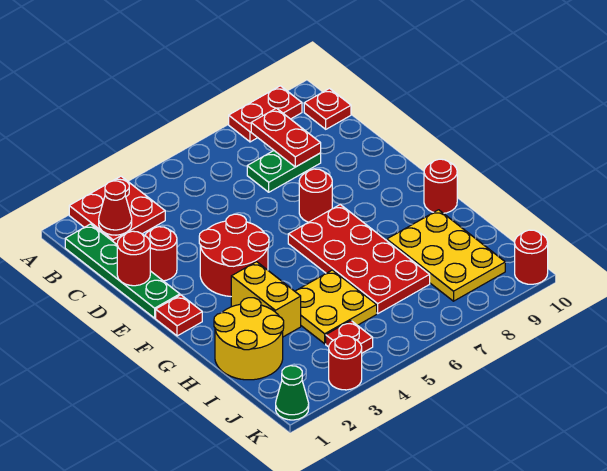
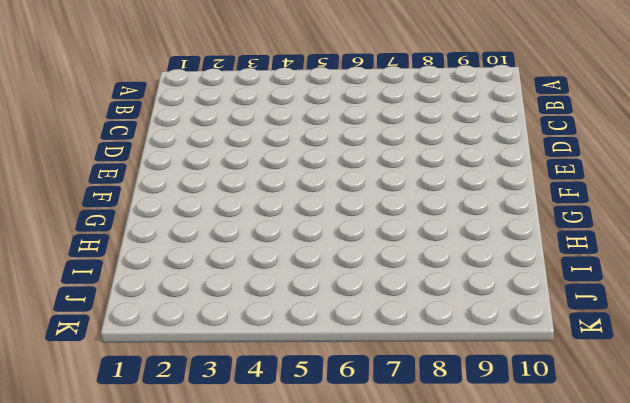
none -> red plate A2:B3 level 1
none -> red plate A8:A9 level 1
none -> green plate B1:E1 level 1

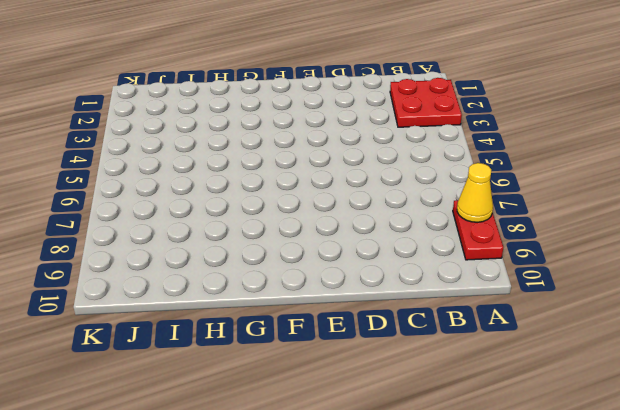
yellow cone A8 level 2 -> none
none -> green plate B1:E1 level 1
none -> red plate B10 level 1
none -> green plate C7:C8 level 1

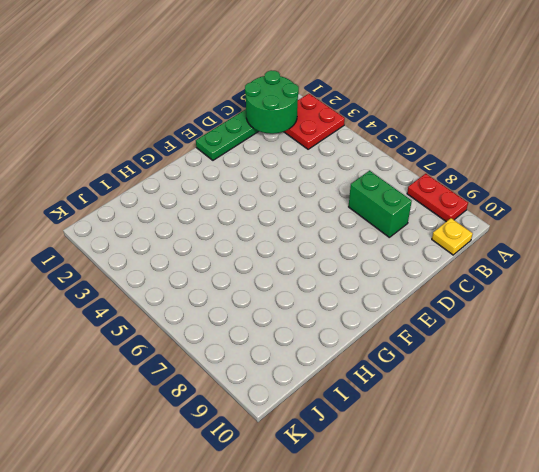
green round brick B1:C2 level 2 -> red cone B2 level 2
yellow plate B10 level 1 -> red plate B10 level 1
green brick C7:C8 level 1 -> green plate C7:C8 level 1
none -> red round brick D2 level 1
none -> red round brick E3:F4 level 1
none -> red round brick E7 level 1

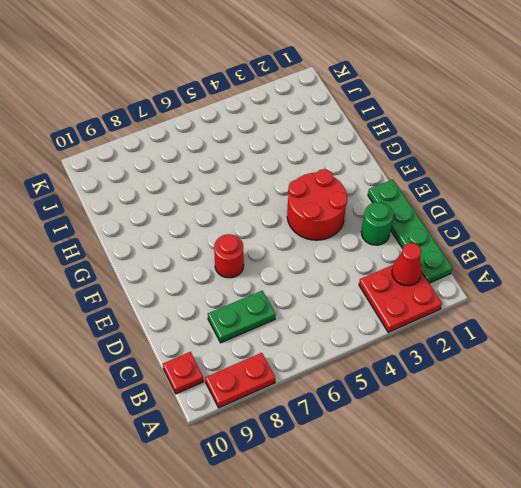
green round brick D2 level 1 -> red round brick D2 level 1
none -> red plate F1 level 1
none -> red plate F6:I7 level 1
none -> yellow brick G3:H3 level 1

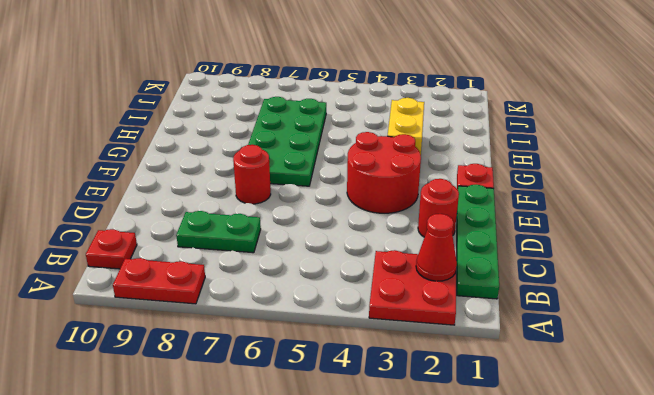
green plate F6:I7 level 1 -> red plate F6:I7 level 1
none -> red round brick G10 level 1
none -> yellow round brick H1:I2 level 1
none -> yellow plate H4:I5 level 1

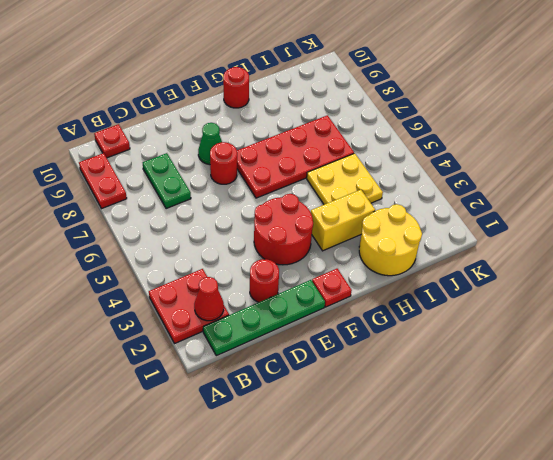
green cone E8 level 1 -> green cone K1 level 1
none -> yellow plate H8:J9 level 1
none -> red plate J4 level 1
none -> red round brick K3 level 1

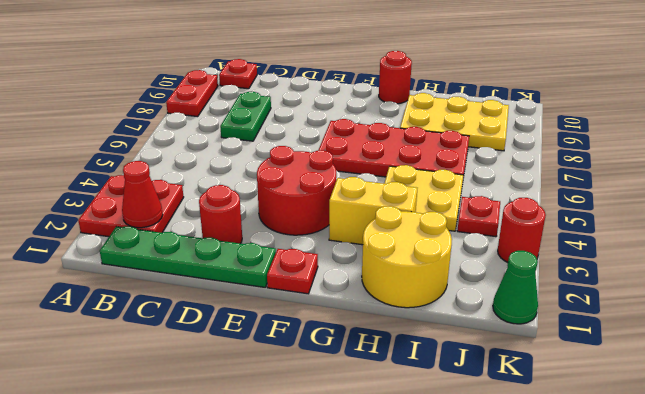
none -> red round brick E7 level 1
none -> red round brick K10 level 1
none -> red plate B8:C8 level 2

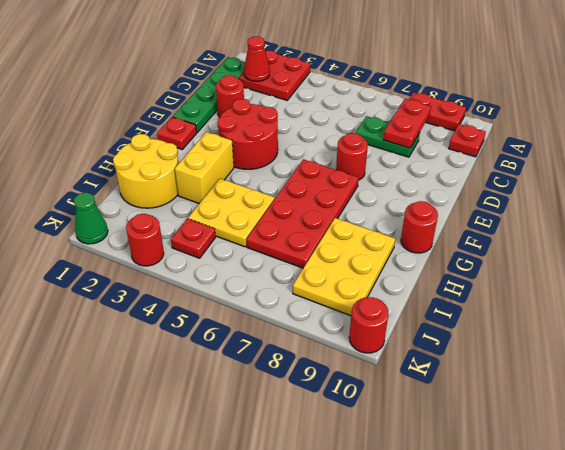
none -> red round brick D1 level 2

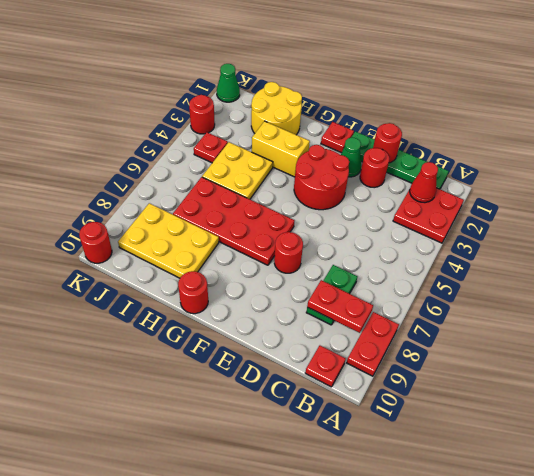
green cone E2 level 1 -> none

